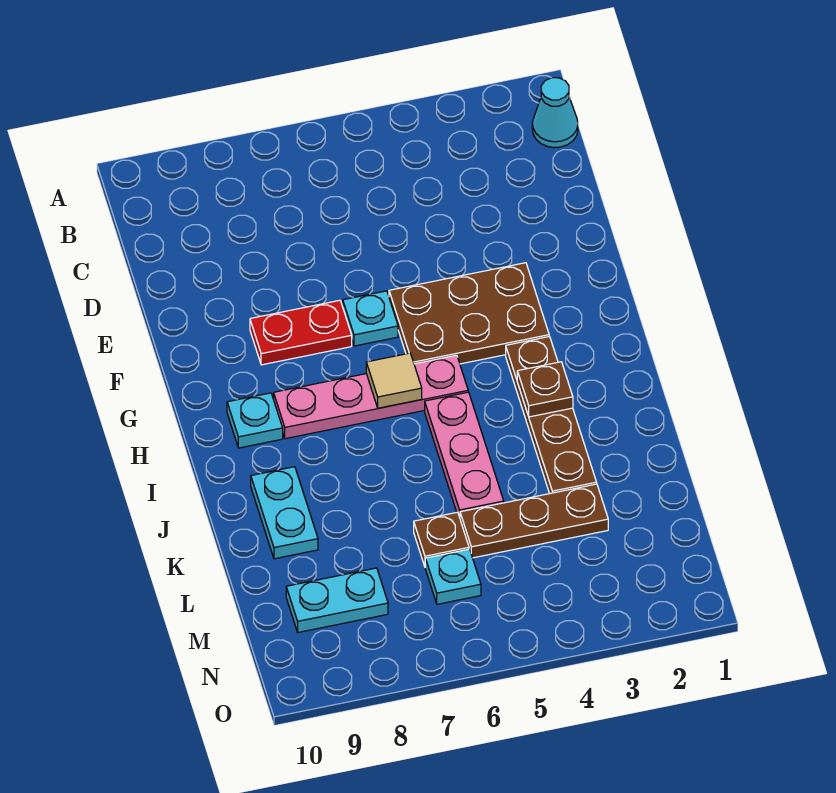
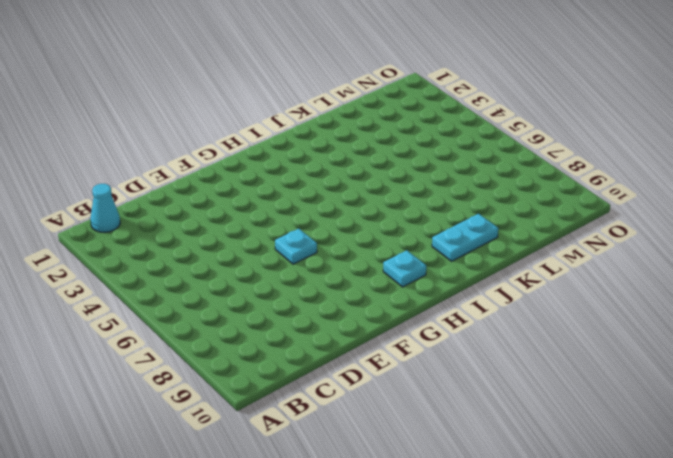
none -> brown plate F3:G5 level 1
none -> red plate F7:F8 level 1
none -> brown plate H3:K3 level 1

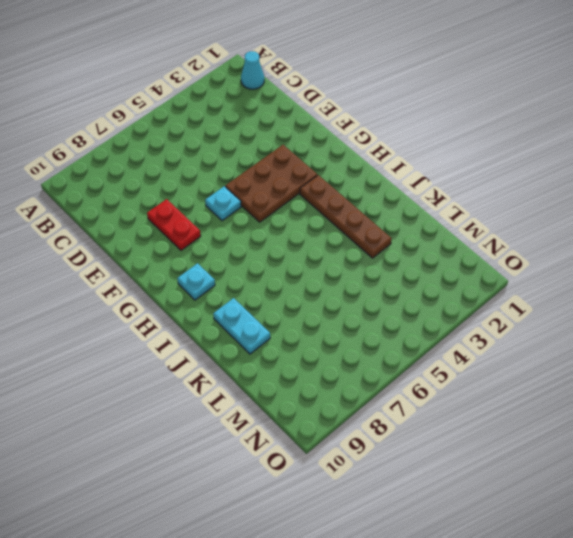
red plate E8:F8 level 1 -> red plate F7:F8 level 1
none -> pink plate H5:H8 level 1
none -> pink plate I5:K5 level 1
none -> brown plate L3:L5 level 1

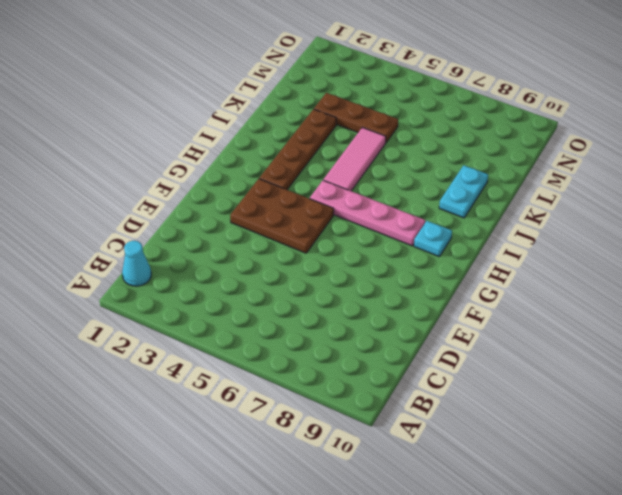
pink tile I5:K5 level 1 -> pink plate I5:K5 level 1
none -> cyan plate F6 level 1
none -> red plate F7:F8 level 1
none -> brown plate L6 level 1

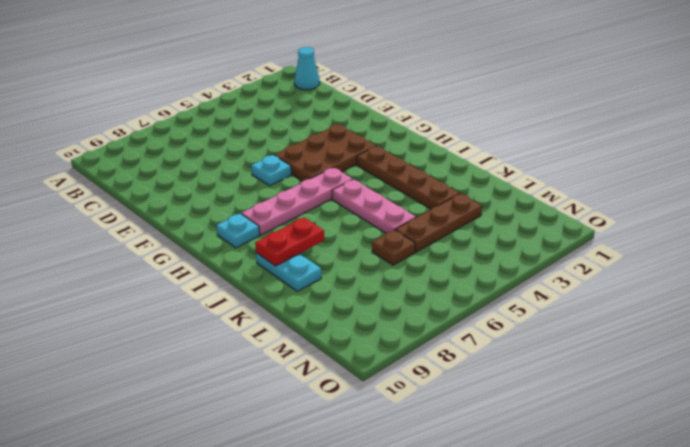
red plate J8:J9 level 2 -> red plate F7:F8 level 1
none -> cyan plate M6 level 1
none -> cyan plate M8:M9 level 1
none -> tan tile H6 level 2

